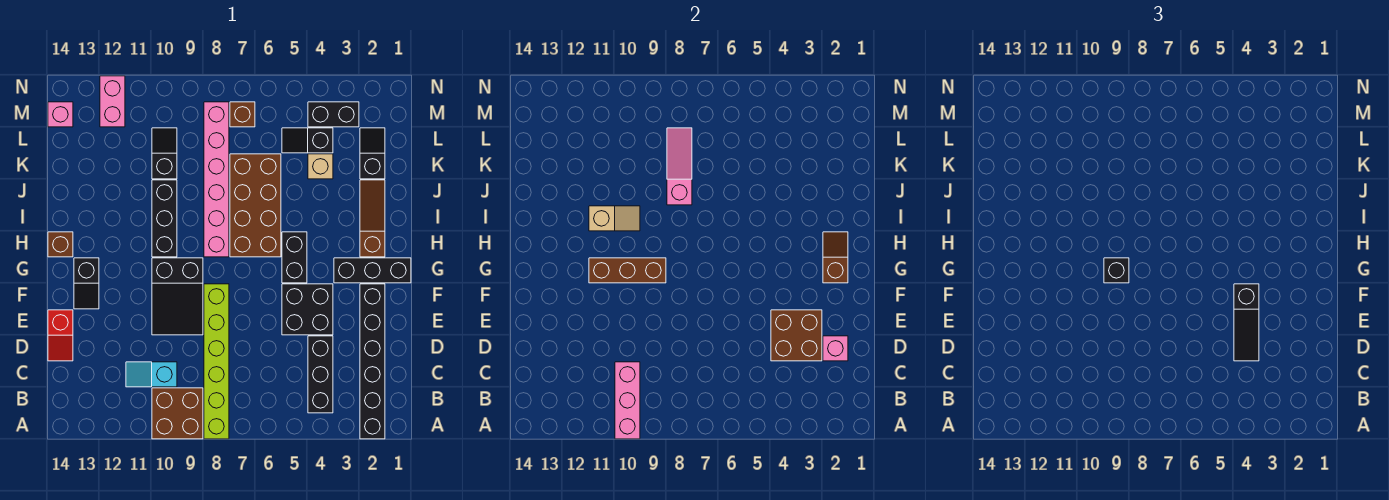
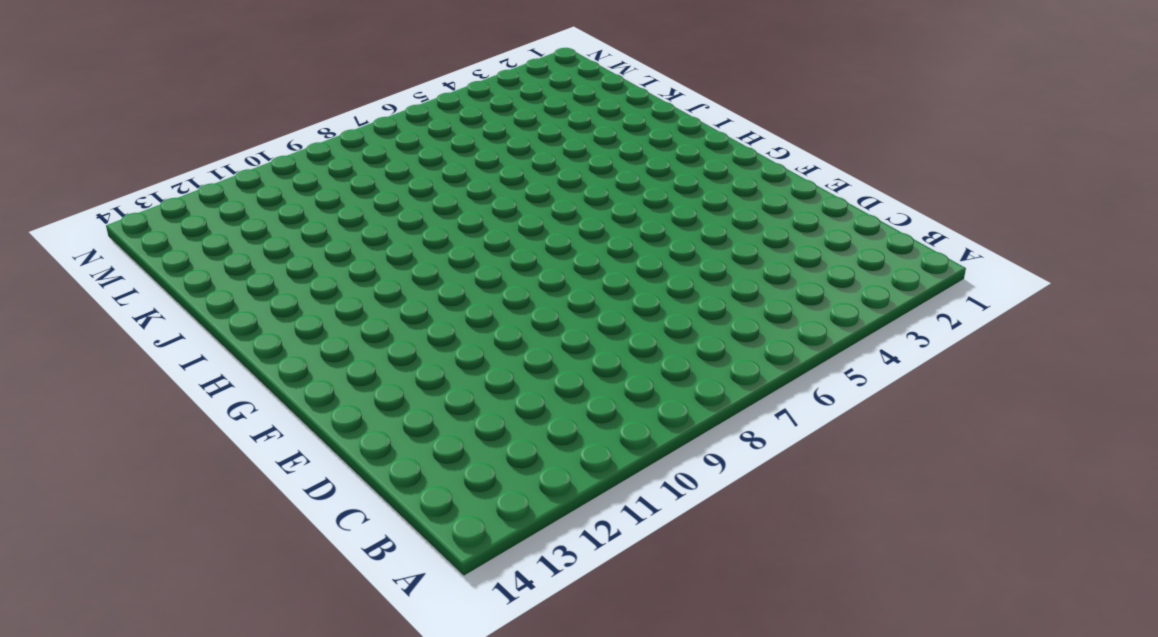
none -> black brick A2:F2 level 1
none -> lime brick A8:F8 level 1
none -> brown brick A9:B10 level 1
none -> black brick B4:D4 level 1

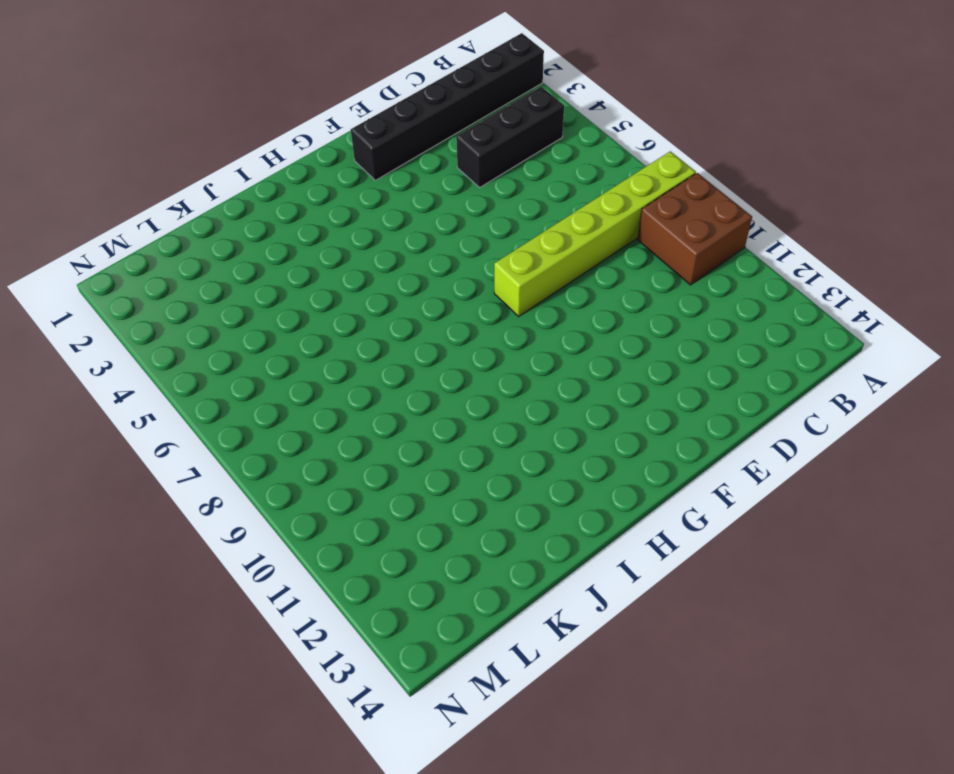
none -> cyan slope C10:C11 level 1 top 10
none -> red slope D14:E14 level 1 top E
none -> black brick E4:F5 level 1
none -> black slope E9:G10 level 1 top G

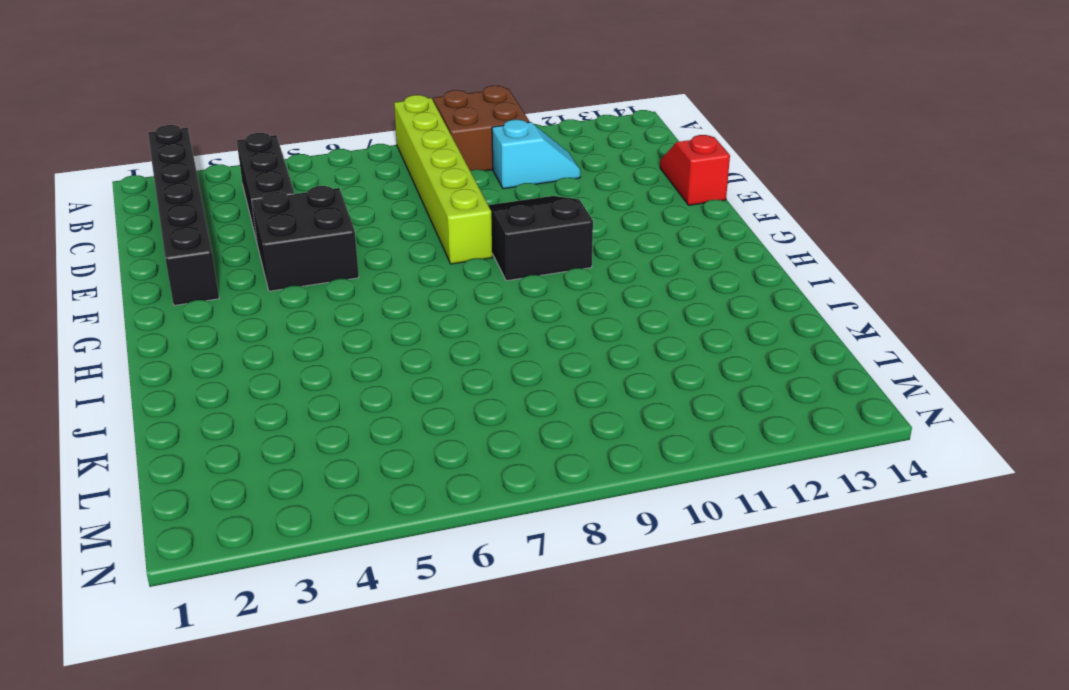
none -> black slope F13:G13 level 1 top G
none -> black brick G1:G3 level 1
none -> black brick G5:H5 level 1
none -> brown slope H2:J2 level 1 top H

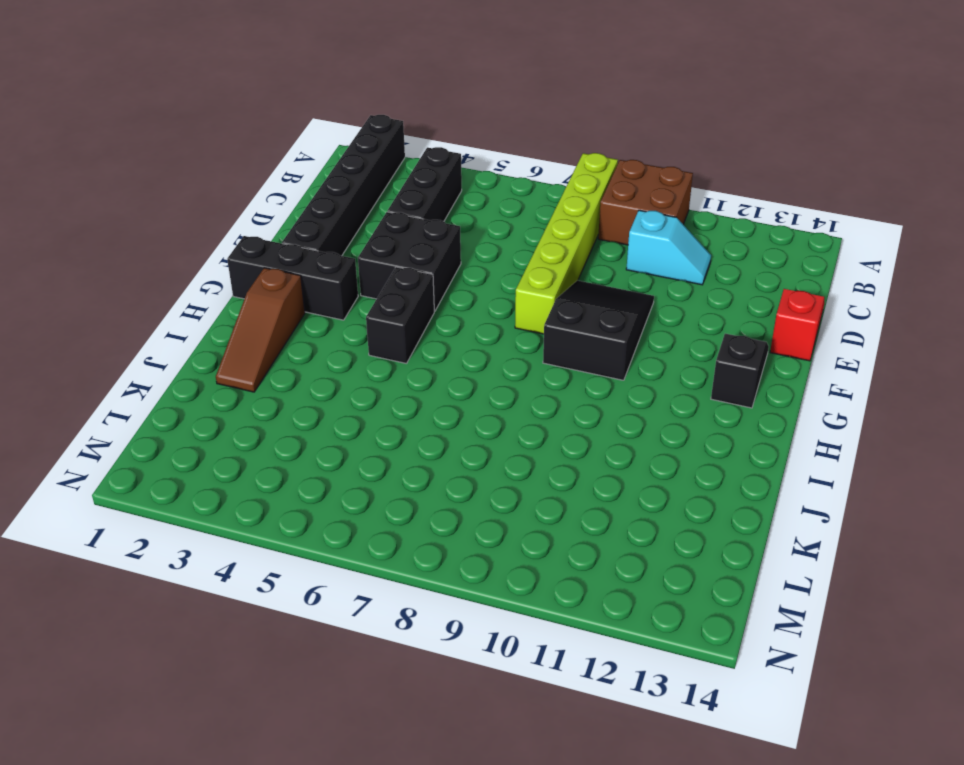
none -> brown brick H6:K7 level 1
none -> pink brick H8:M8 level 1
none -> black brick H10:J10 level 1
none -> brown brick H14 level 1

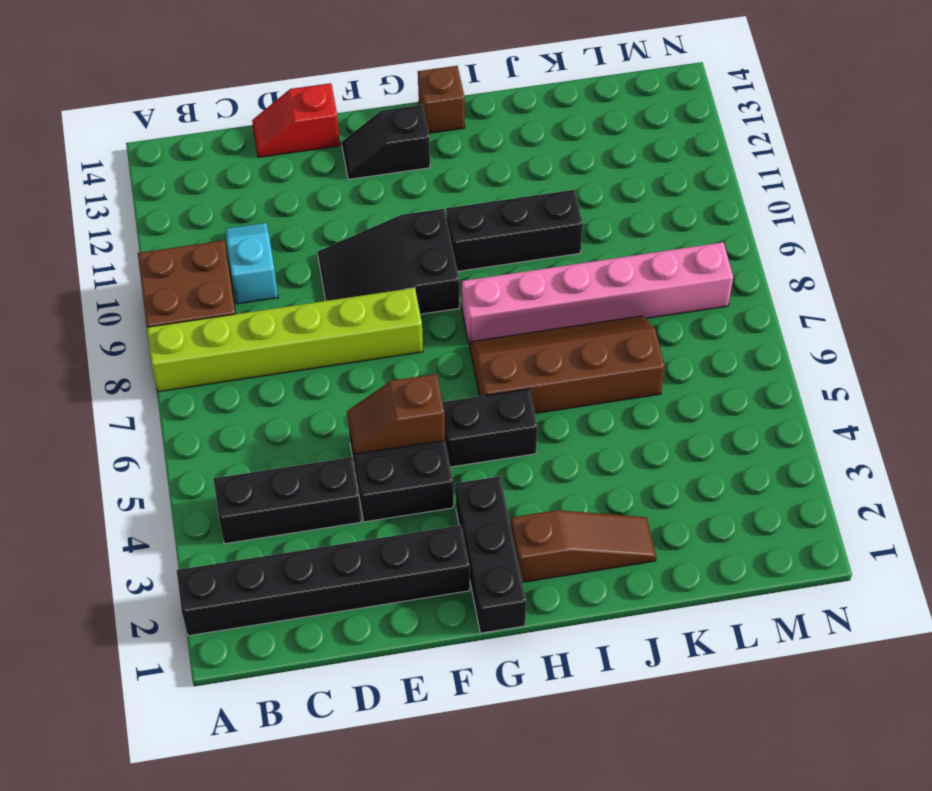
brown slope E5:F5 level 2 top F -> brown slope G2:H2 level 2 top G
brown slope H6:K7 level 1 top 6 -> brown brick H6:K7 level 1
none -> black slope K2:L2 level 1 top K
none -> tan brick K4 level 1
none -> black slope K10:L10 level 1 top K
none -> black slope L4:L5 level 1 top 4

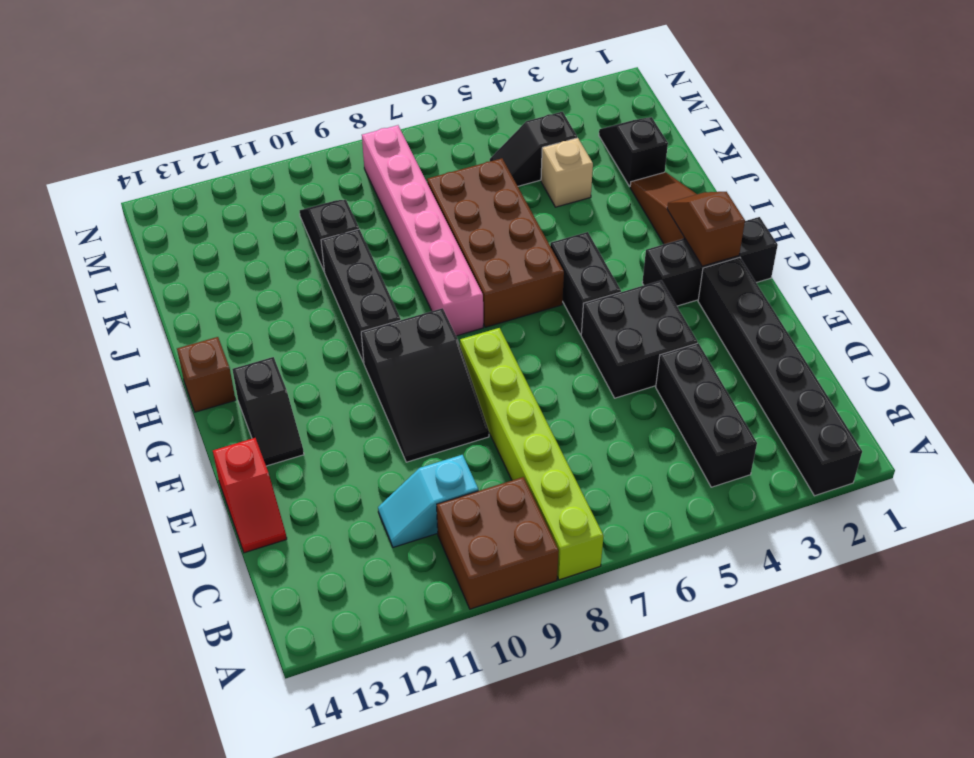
none -> black brick M3:M4 level 1
none -> brown brick M7 level 1
none -> pink brick M12:N12 level 1
none -> pink brick M14 level 1

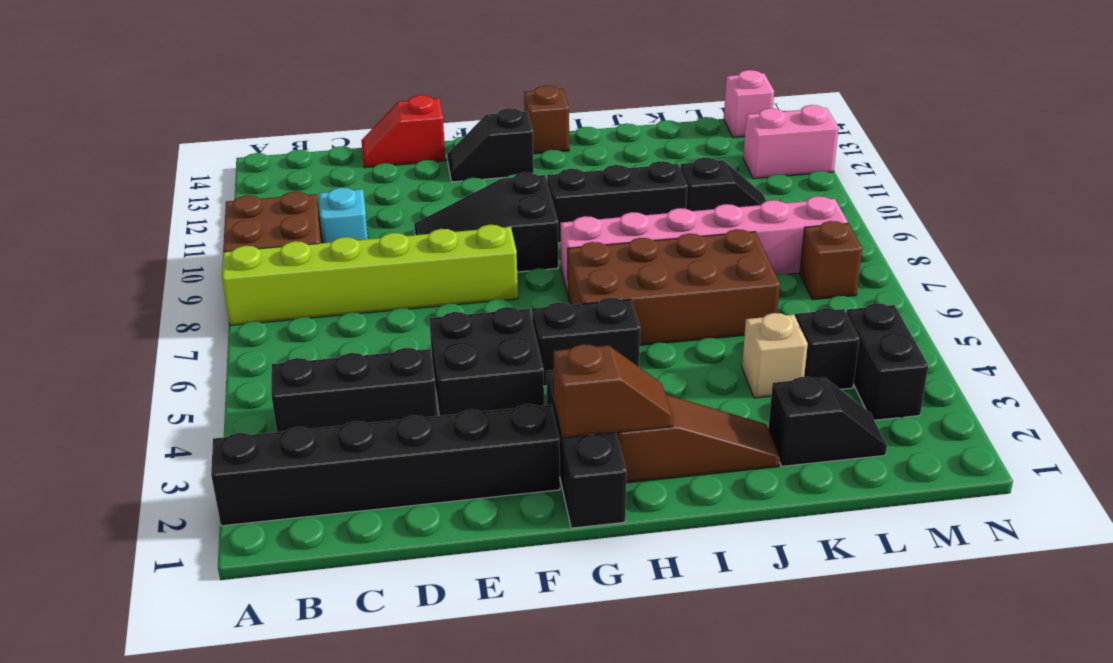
none -> pink brick A10:C10 level 2
none -> pink brick D2 level 2
none -> brown brick D3:E4 level 2
none -> brown brick G9:G11 level 2

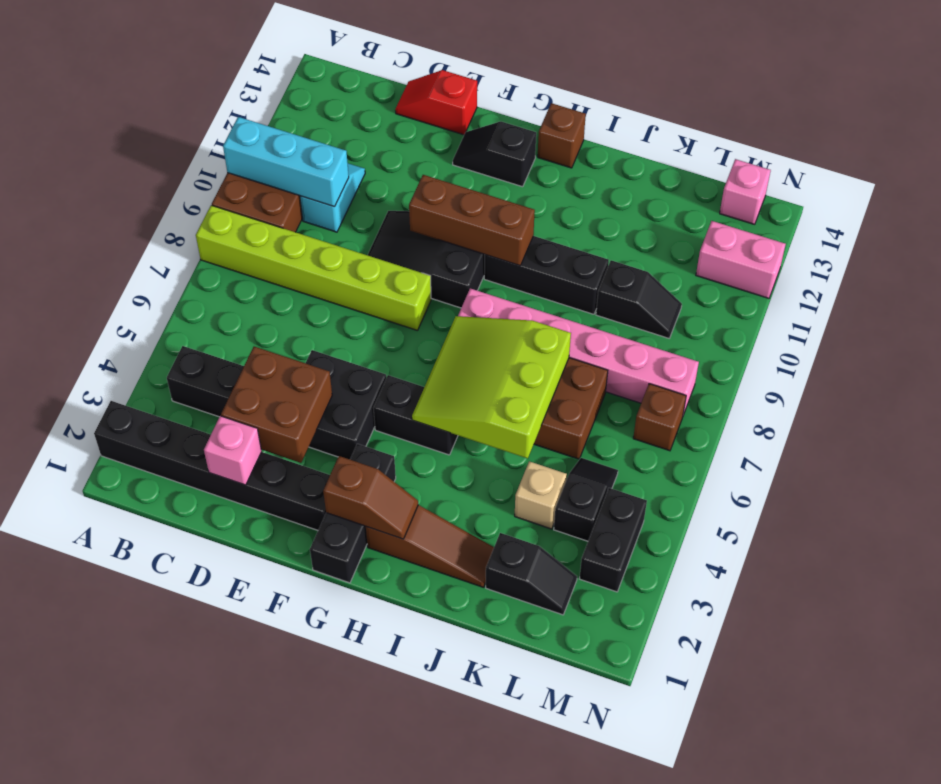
cyan brick A10:C10 level 2 -> pink brick A10:C10 level 2
brown brick F10:H10 level 2 -> brown brick G9:G11 level 2
lime slope H5:J7 level 2 top J -> none
none -> tan slope I10:I11 level 2 top 11
none -> pink slope J8:L8 level 2 top J
none -> black slope D4:F4 level 3 top F
none -> black brick G9 level 3

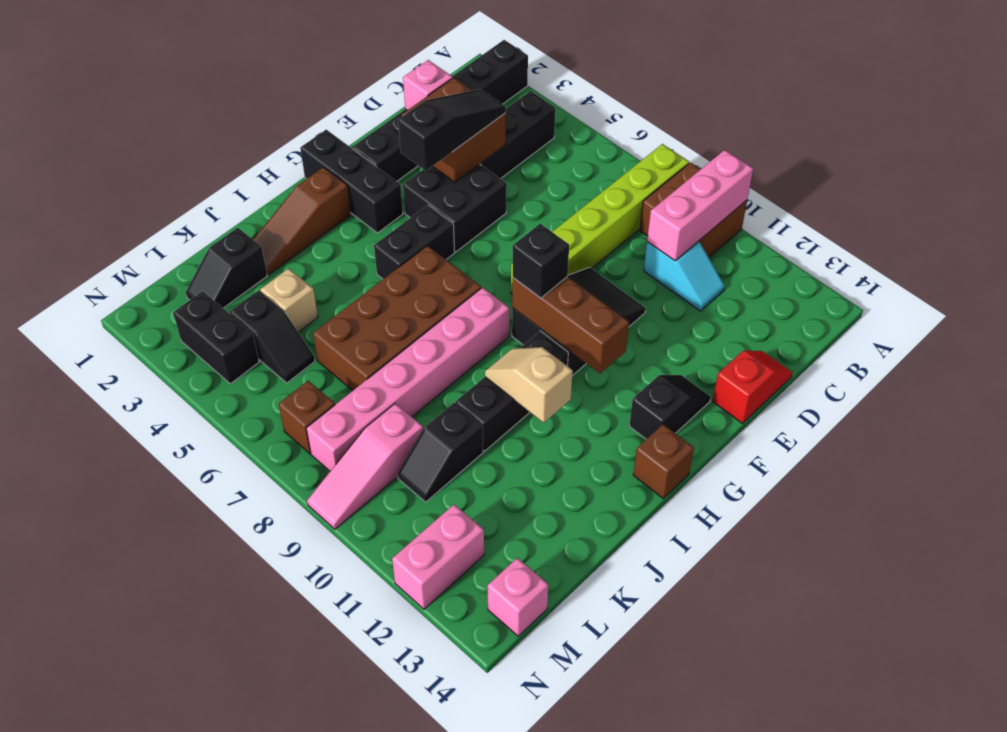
pink slope L9:N9 level 1 top L -> pink slope J8:L8 level 2 top J
none -> brown slope G2:H2 level 2 top G

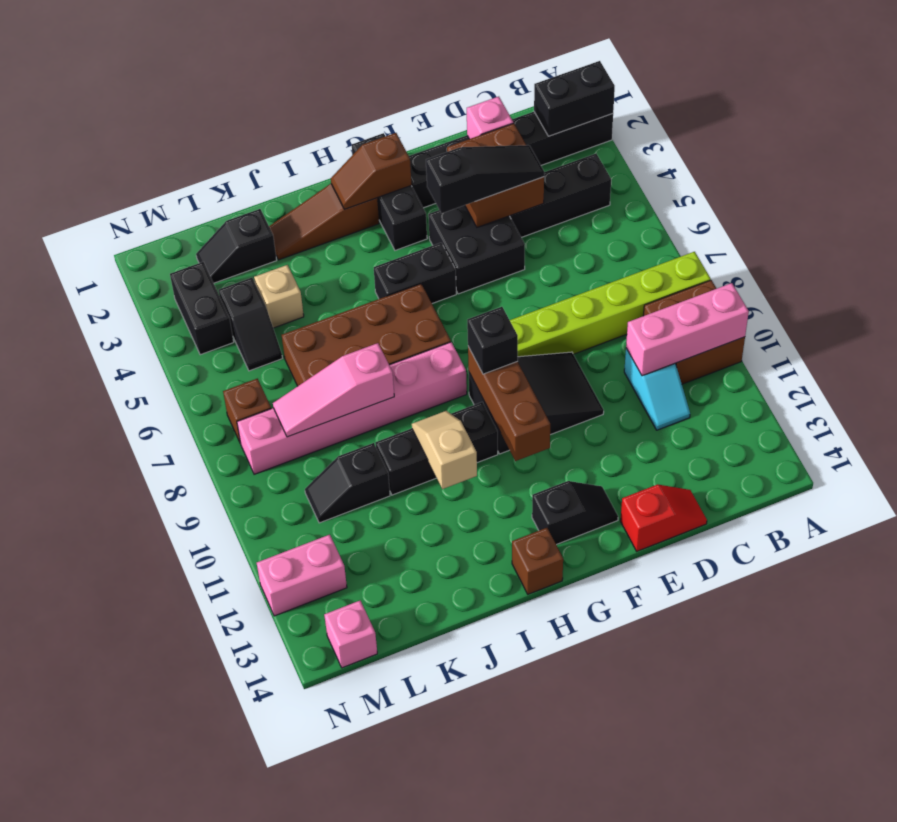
black brick A2:B2 level 2 -> none

